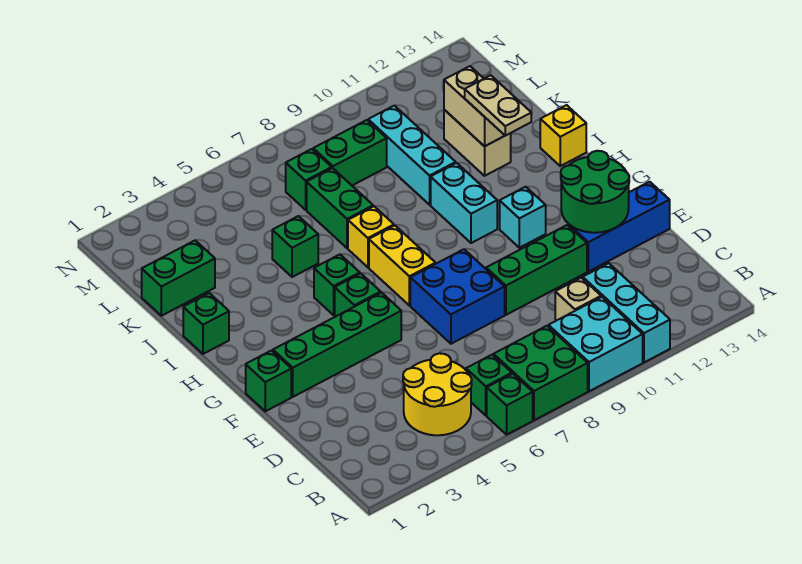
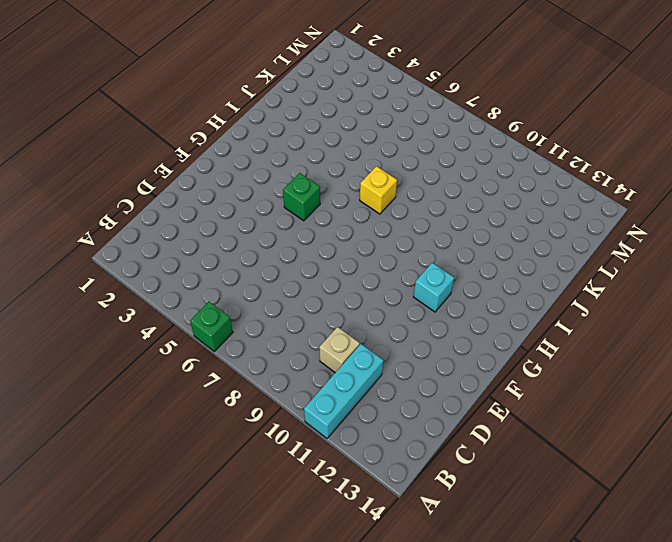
none -> green brick A7:B8 level 1
none -> cyan brick A9:B10 level 1
none -> yellow round brick B4:C5 level 1
none -> green brick B6 level 1

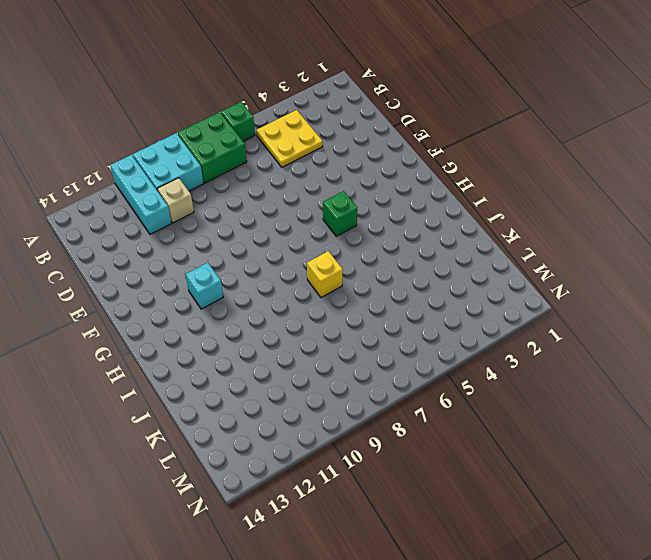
yellow plate B4:C5 level 1 -> yellow round brick B4:C5 level 1
none -> green brick B6 level 1
none -> blue brick E7:F8 level 1
none -> green brick E9:E11 level 1
none -> blue brick E12:E14 level 1

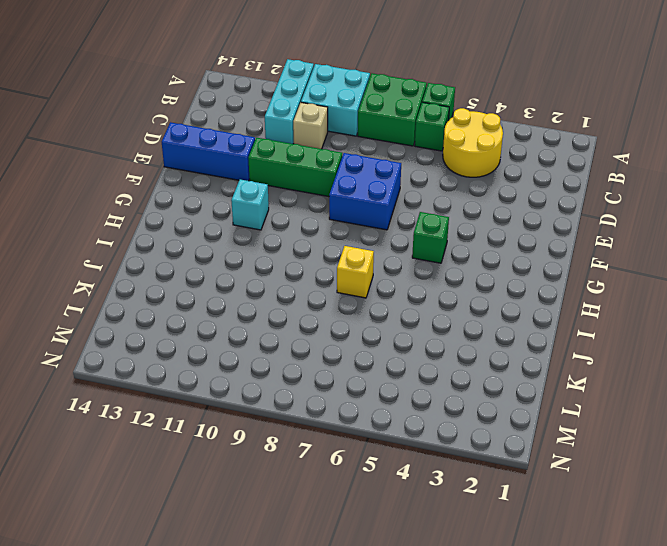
none -> green brick F1 level 1
none -> green brick F2:F5 level 1
none -> yellow brick G7:H7 level 1
none -> green brick H5 level 1

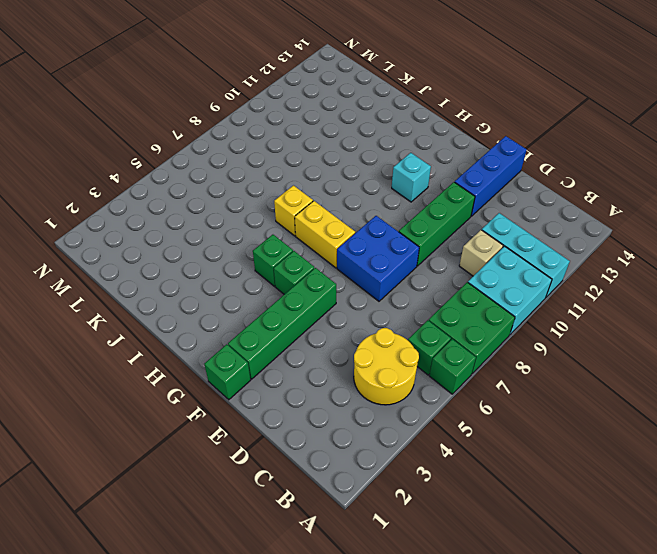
none -> cyan brick H10:I10 level 1
none -> green brick I1 level 1
none -> yellow brick I14 level 1
none -> green brick J5 level 1

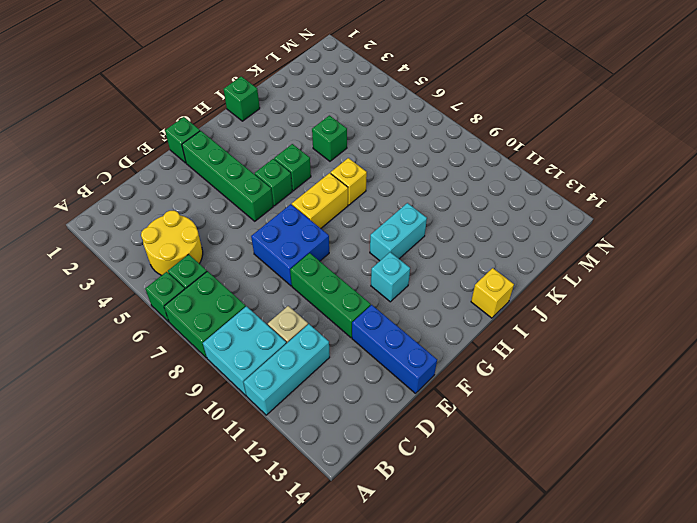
none -> green brick J7:K7 level 1
none -> cyan brick J10:L10 level 1
none -> tan brick J12:K12 level 1
none -> green brick K1:K2 level 1

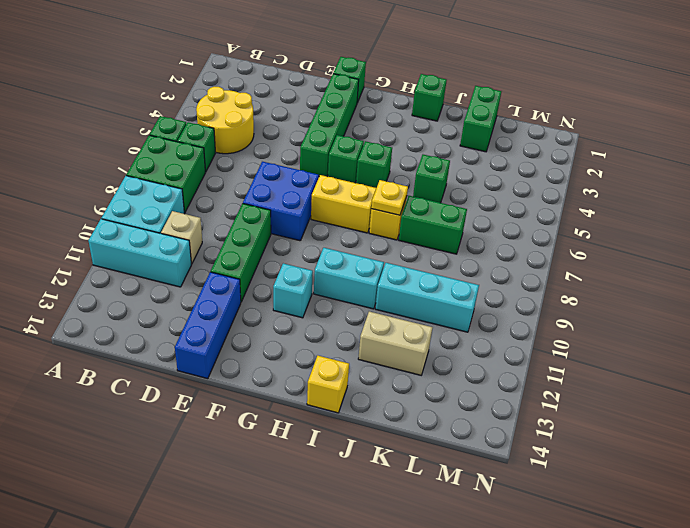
yellow plate I7 level 2 -> none
none -> green brick L7 level 1
none -> green brick L8:L9 level 1
none -> green round brick E12:F13 level 2
none -> tan brick J12:K12 level 2

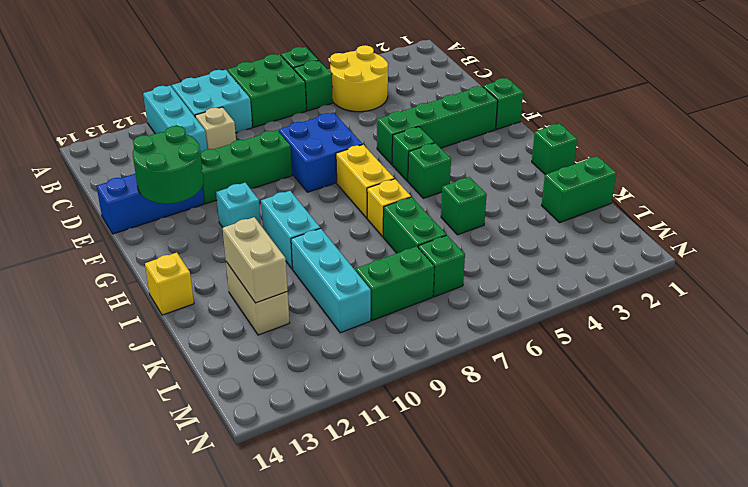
none -> tan plate I12:J12 level 3

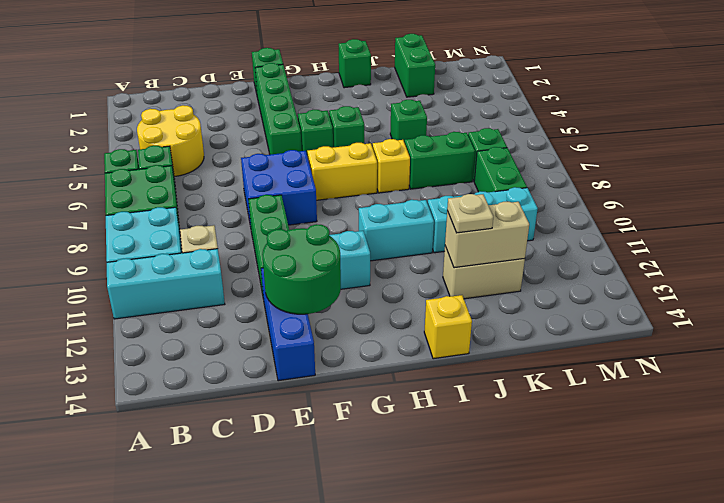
tan plate J12 level 3 -> tan plate I12:J12 level 3

